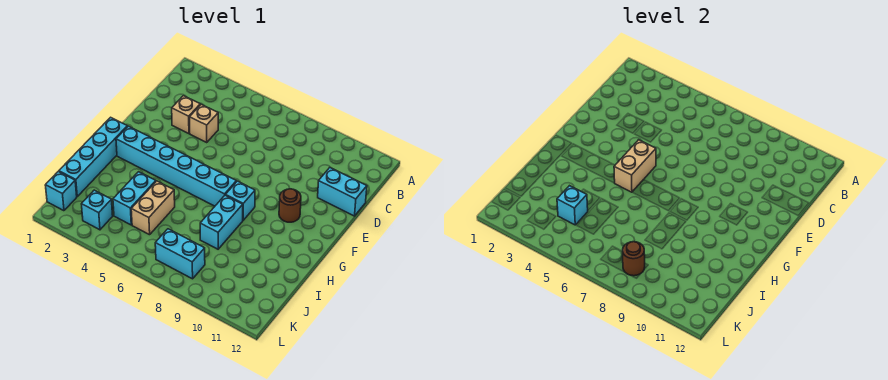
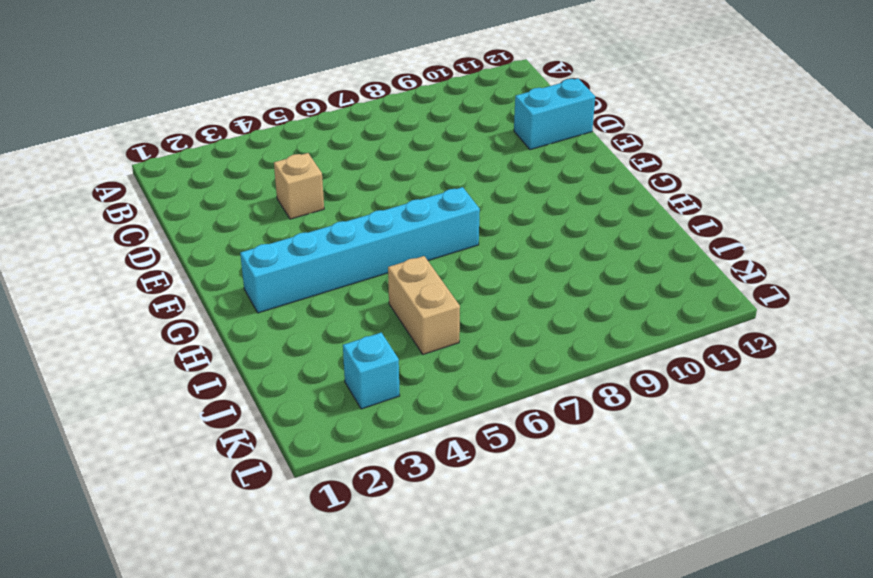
none -> tan brick D3 level 1
none -> brown round brick F10 level 1
none -> cyan brick G1:J1 level 1

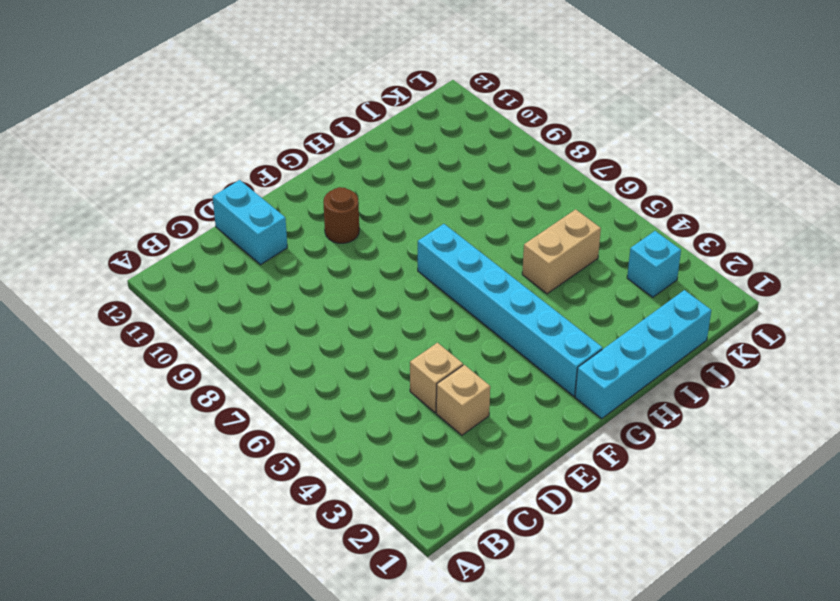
none -> cyan brick G8 level 1
none -> cyan brick H8:I8 level 1
none -> cyan brick I4:J4 level 1

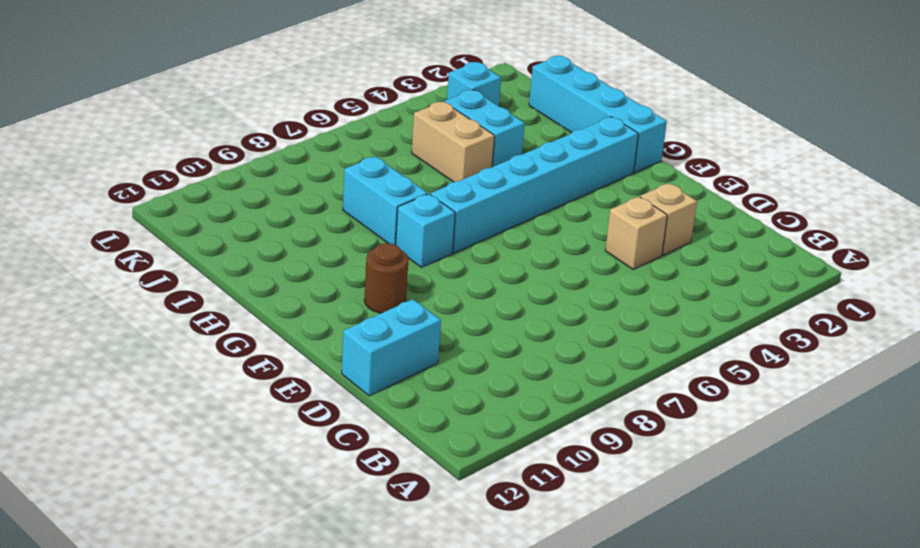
none -> cyan brick K1 level 1
none -> cyan brick K7:K8 level 1
none -> tan brick F5:G5 level 2

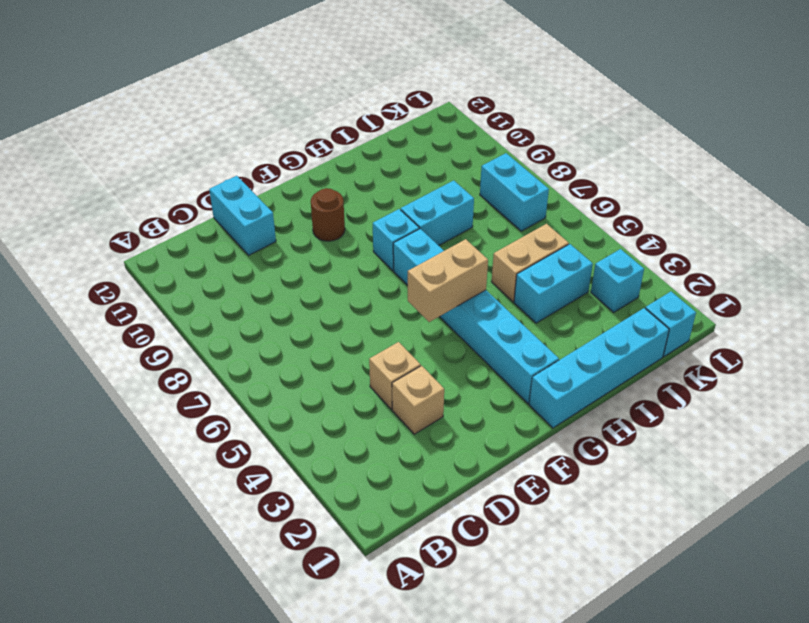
none -> cyan brick J4 level 2
none -> brown round brick K8 level 2

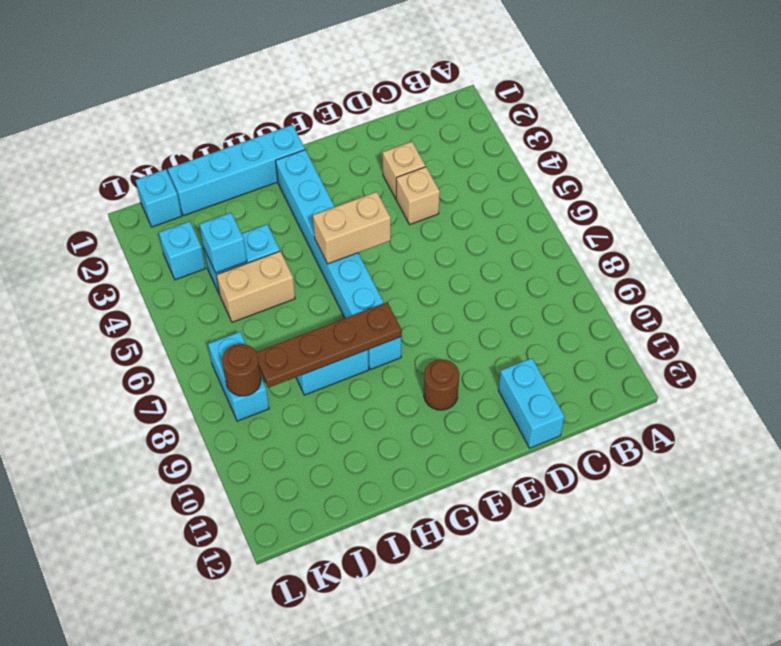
brown plate G8:J8 level 2 -> none

